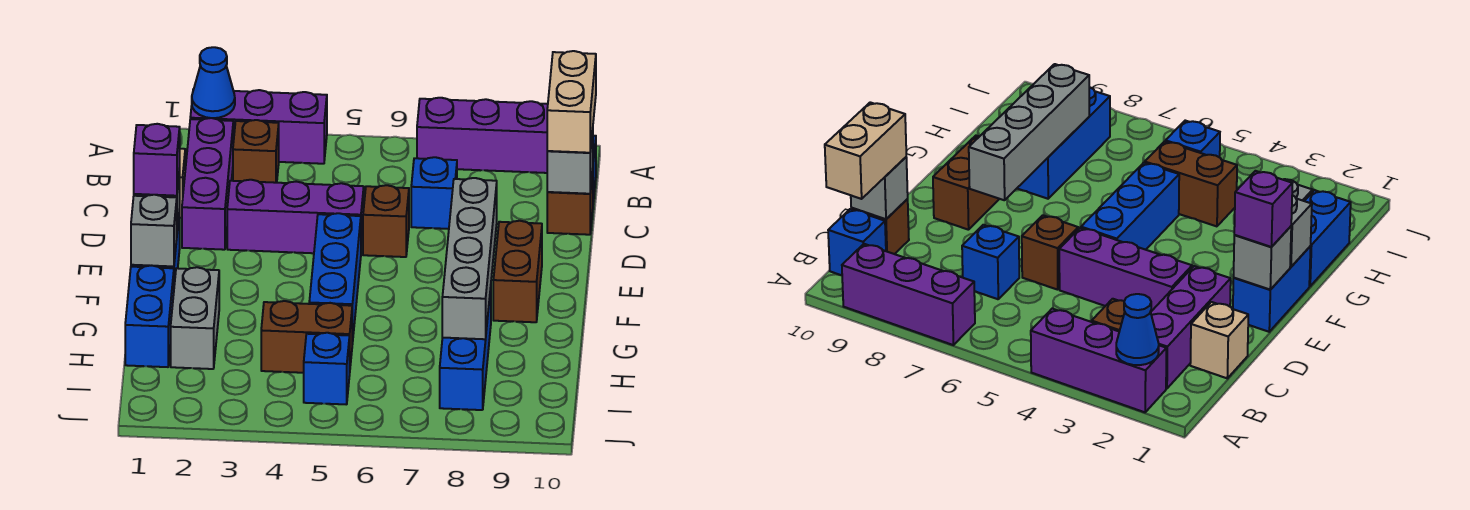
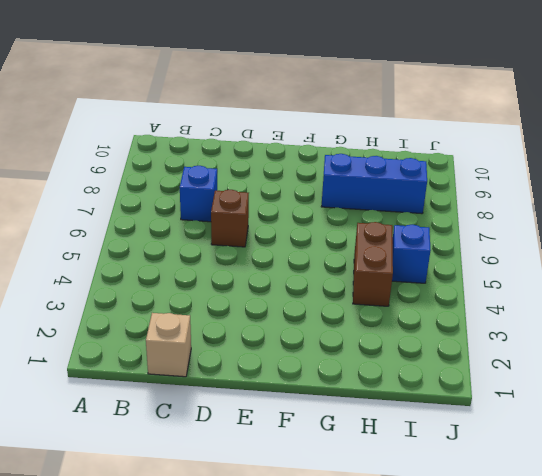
none -> purple brick A2:A4 level 1
none -> purple brick A7:A9 level 1
none -> purple brick B2:D2 level 1

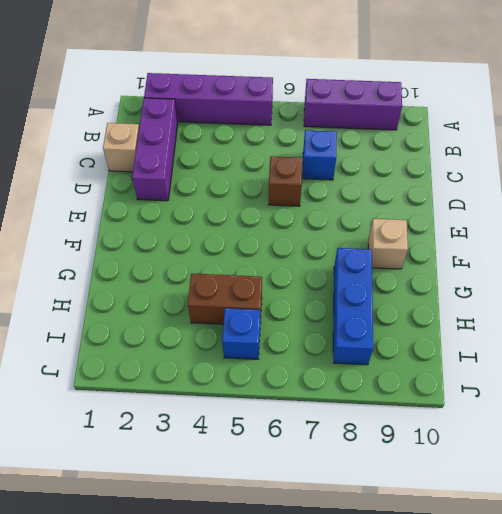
purple brick A2:A5 level 1 -> purple brick A2:A4 level 1
tan brick F9 level 1 -> brown brick E9:F9 level 1
none -> brown brick B3 level 1
none -> blue brick B10 level 1
none -> brown brick C10 level 1

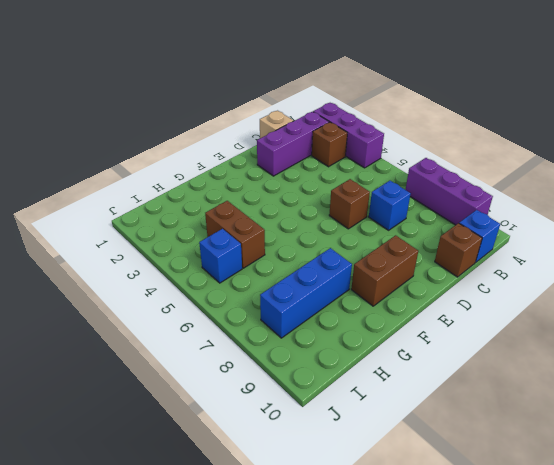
none -> purple brick D3:D5 level 1
none -> blue brick E1:F1 level 1
none -> blue brick E5:G5 level 1

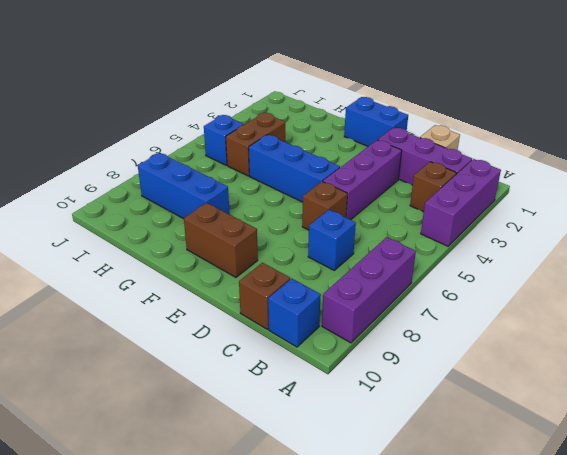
none -> blue brick G1:H1 level 1
none -> grey brick G2:H2 level 1
none -> blue cone A2 level 2

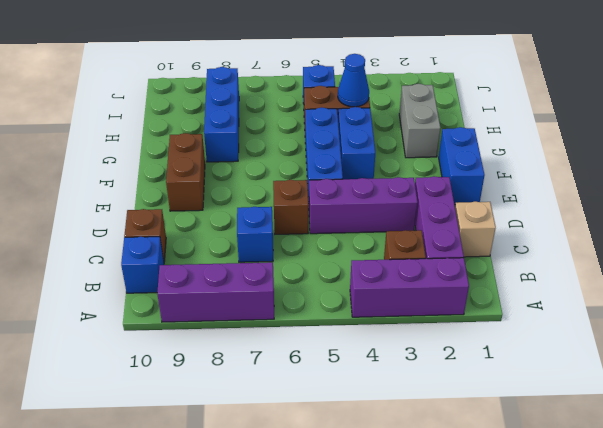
blue brick F4:G4 level 1 -> blue brick G1:H1 level 1
blue cone H4 level 2 -> blue cone A2 level 2
none -> grey brick C10 level 2
none -> grey brick E1 level 2
none -> grey brick E8:H8 level 2

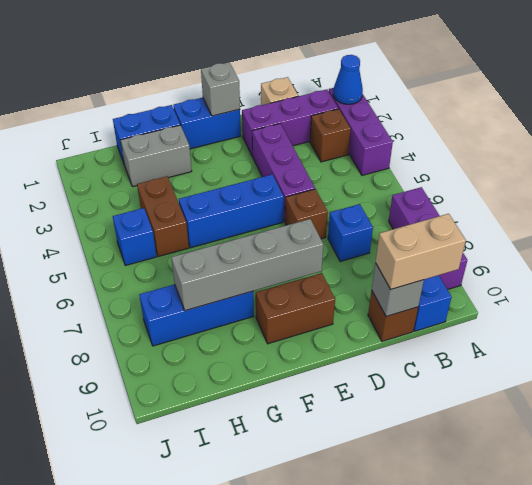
none -> grey brick F1 level 2
none -> purple brick E1 level 3

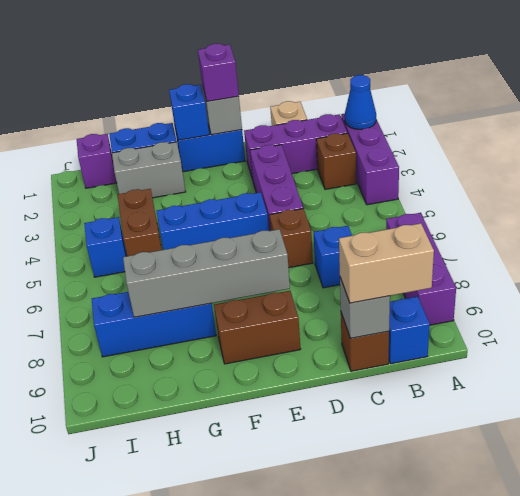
blue brick F1 level 2 -> grey brick F1 level 2
purple brick I1 level 1 -> none

